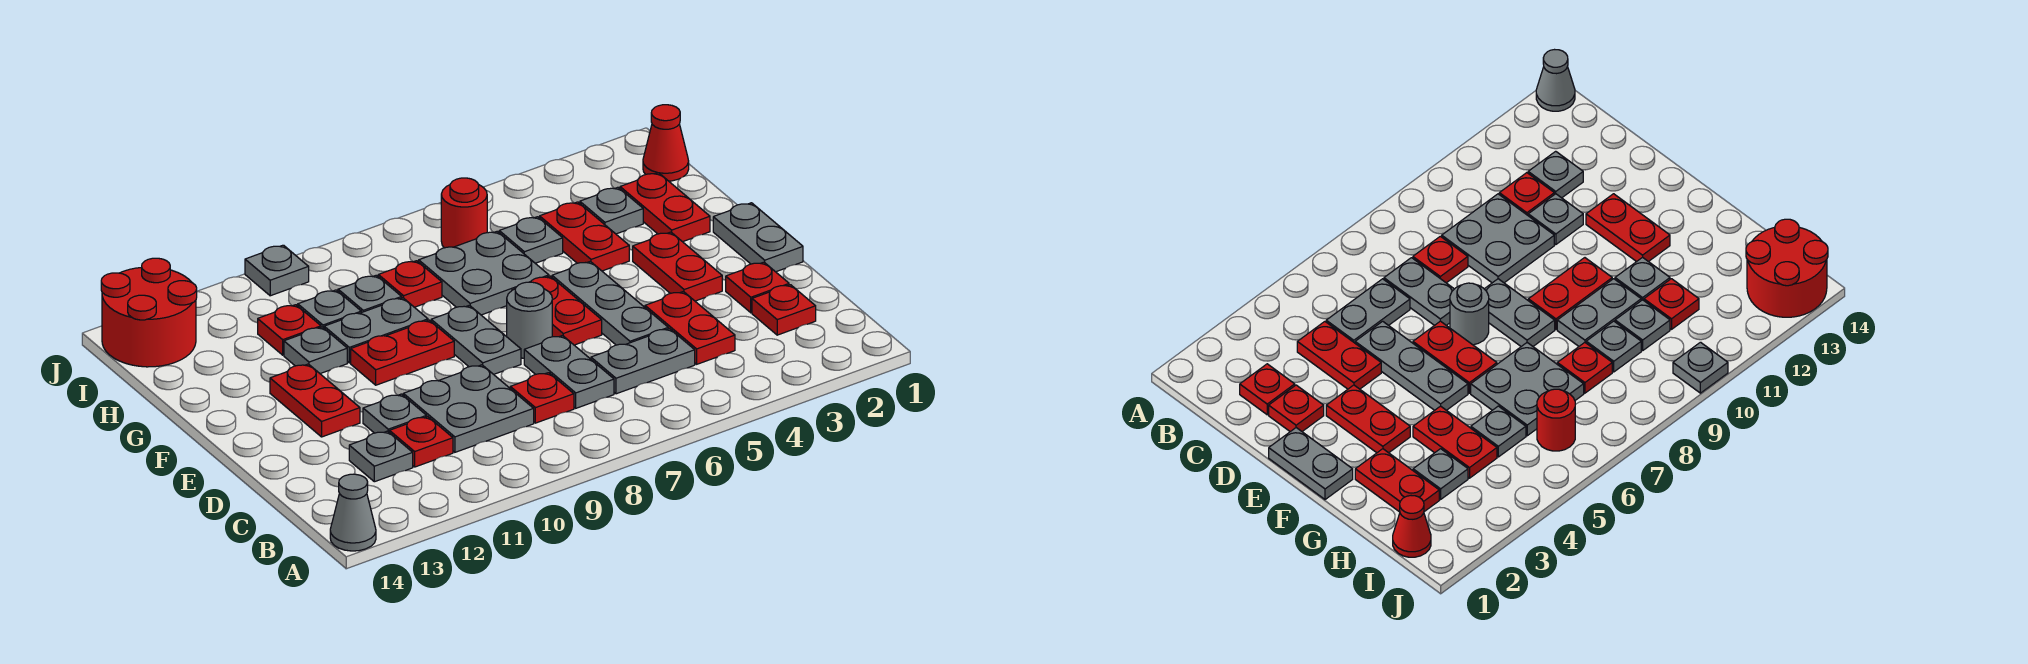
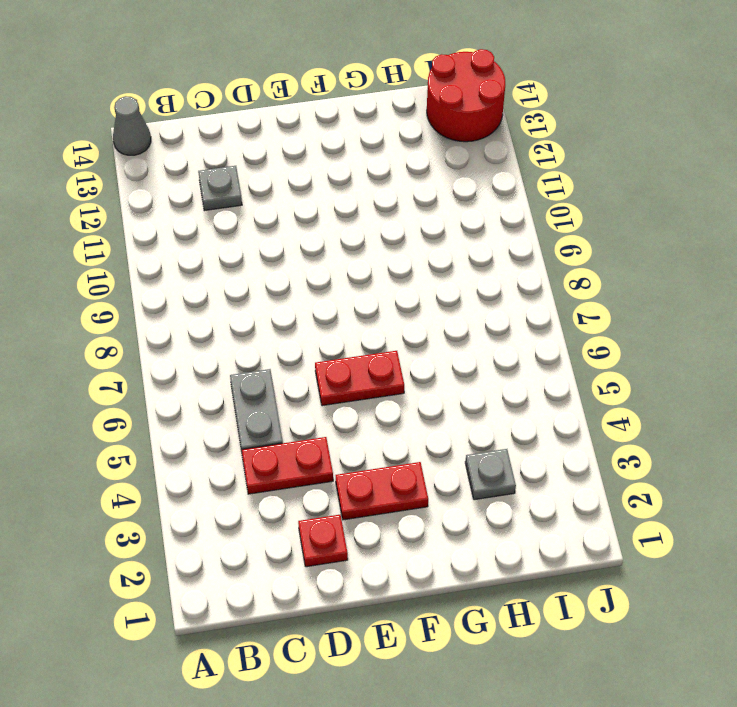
none -> red plate C2 level 1
none -> grey plate C7:D7 level 1
none -> red plate C8 level 1
none -> grey plate C9:D10 level 1

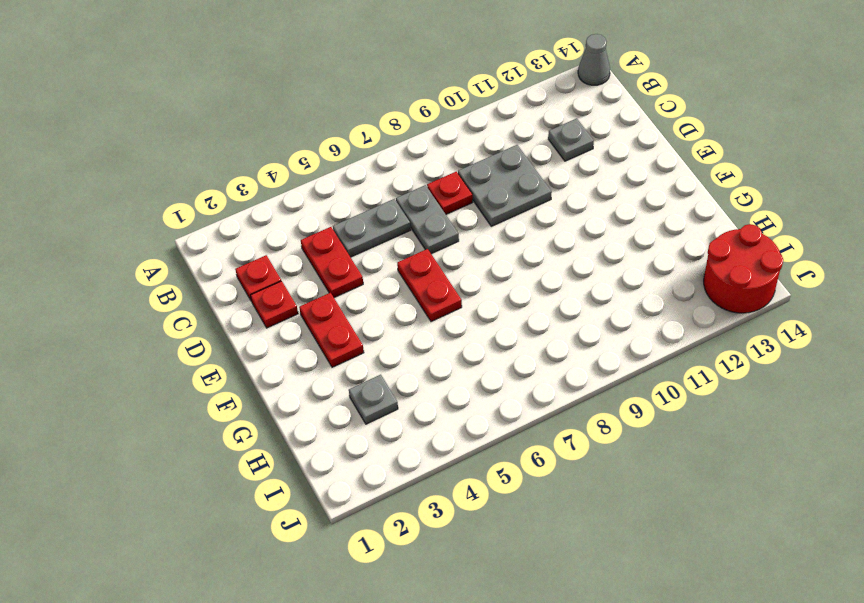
none -> red plate C11 level 1
none -> grey plate D5:F5 level 1
none -> grey plate D11 level 1
none -> grey plate E1:F1 level 1

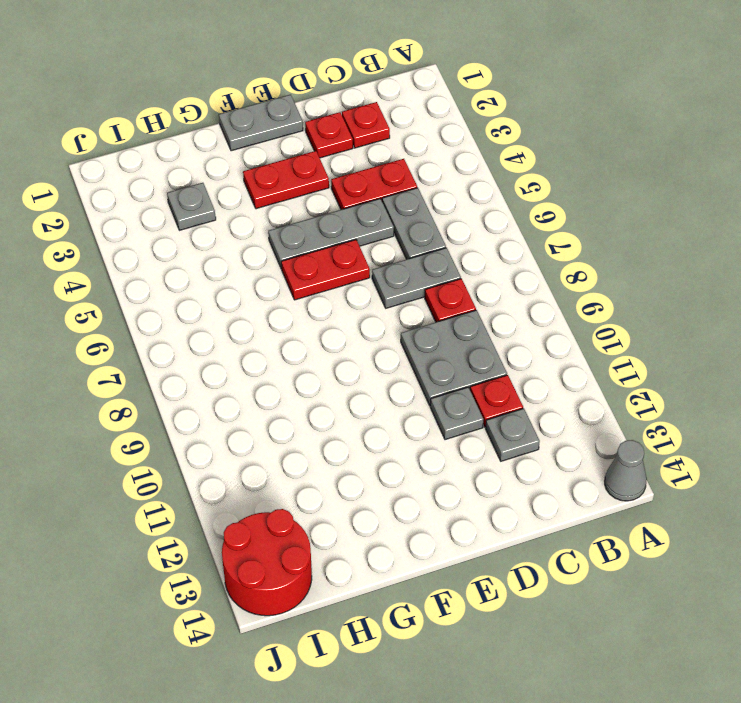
none -> grey round brick E7 level 1
none -> grey plate E8:F8 level 1
none -> red plate E12:F12 level 1
none -> red plate F9:F10 level 1

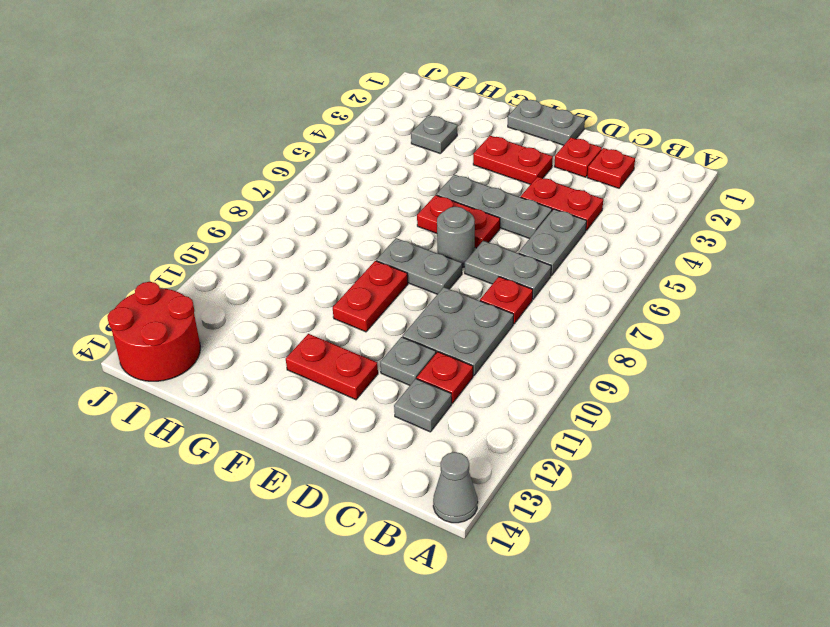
none -> red plate G2:H2 level 1
none -> red plate G4:H4 level 1
none -> grey plate G6:H7 level 1
none -> grey plate G9:G10 level 1

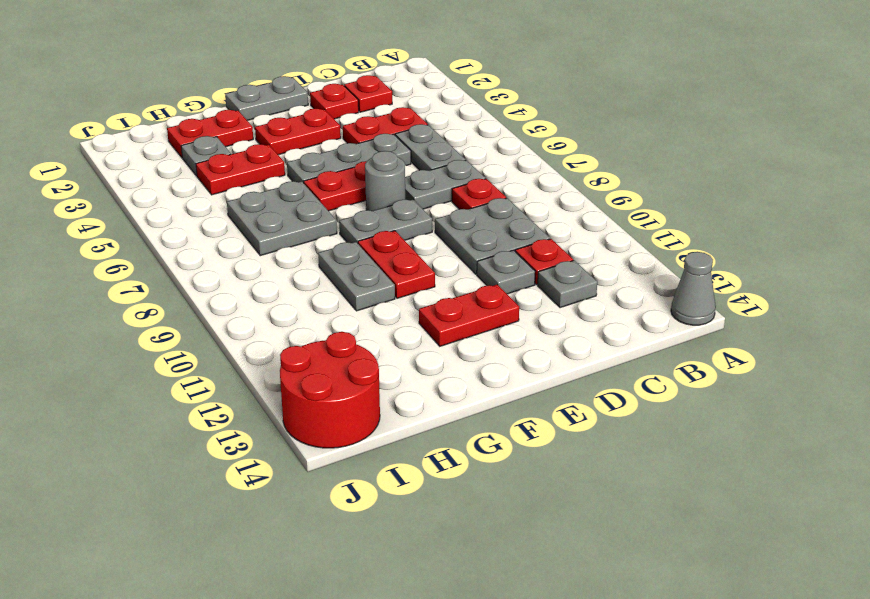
none -> grey plate G11 level 1
none -> grey plate H5 level 1
none -> red plate H8 level 1
none -> grey plate H9 level 1

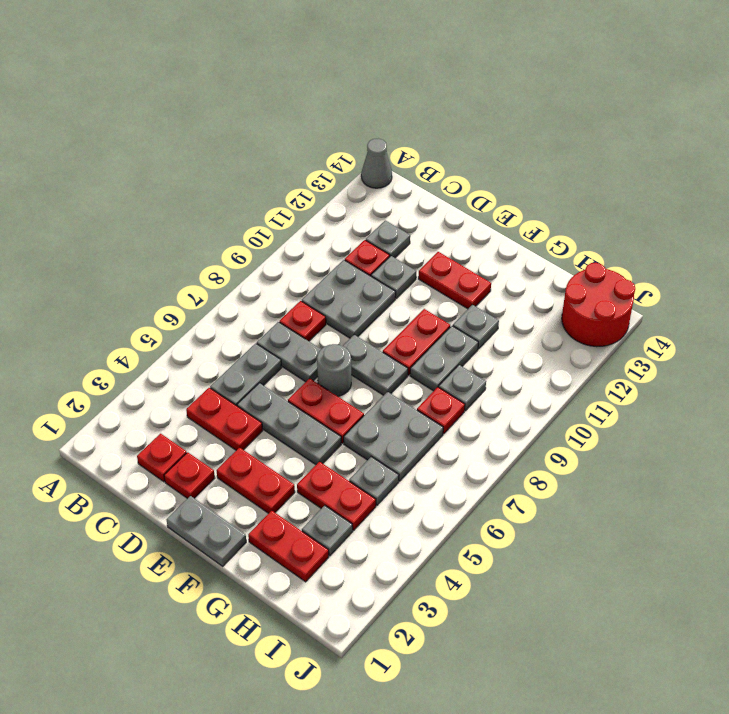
none -> grey plate H10 level 1
none -> red plate H11 level 1
none -> red cone I1 level 1
none -> red round brick I6 level 1

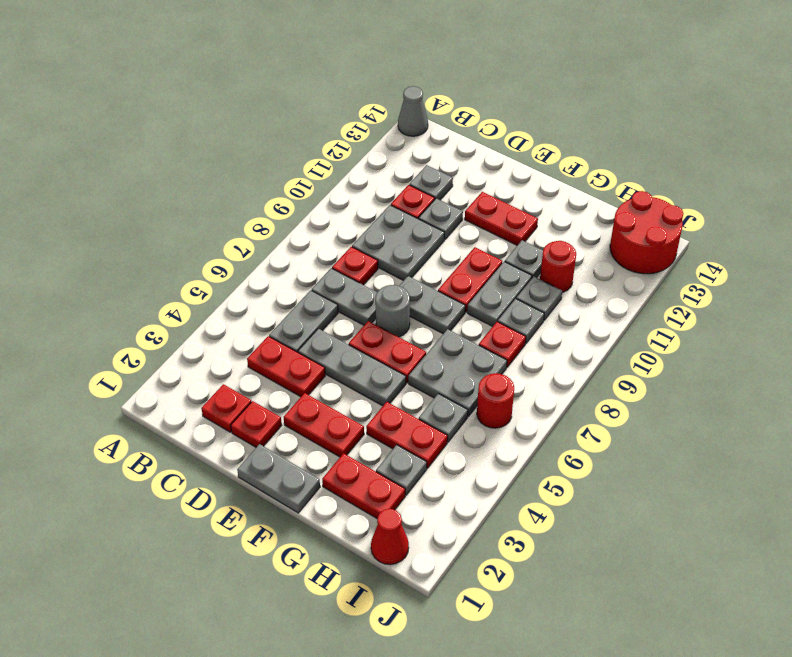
red round brick H11 level 1 -> red plate H11 level 1
none -> grey plate J10 level 1

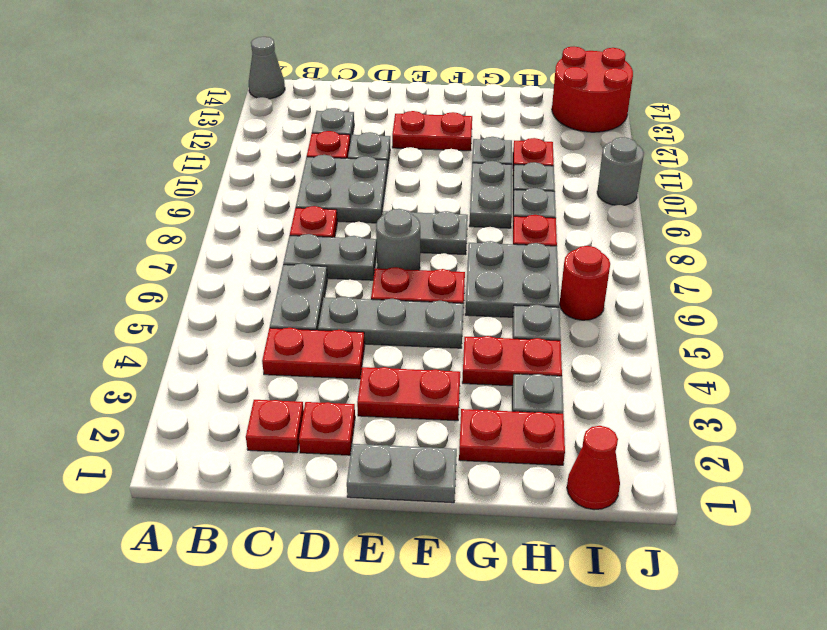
grey round brick J10 level 1 -> grey plate J10 level 1
none -> red plate F9:F10 level 1

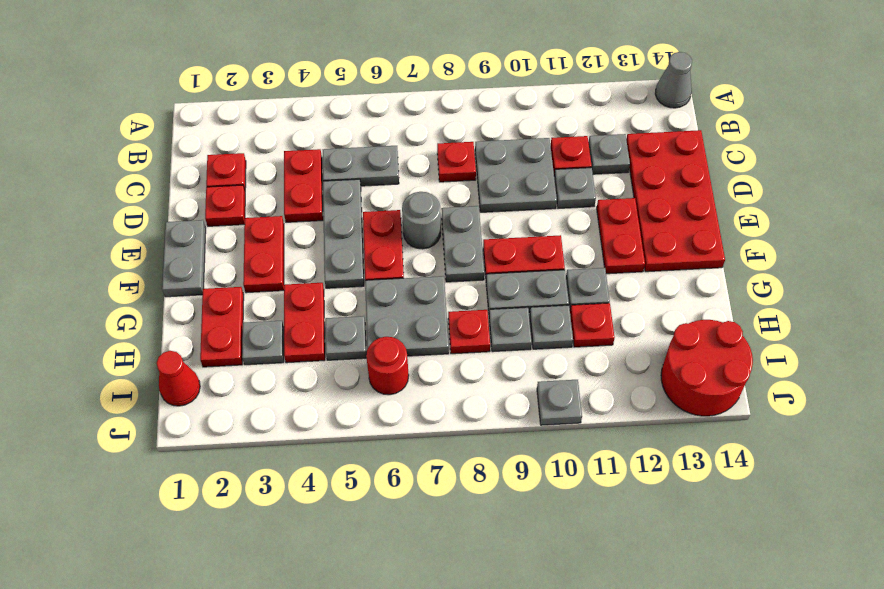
red plate C13:F14 level 1 -> none
none -> grey plate C7:D7 level 1

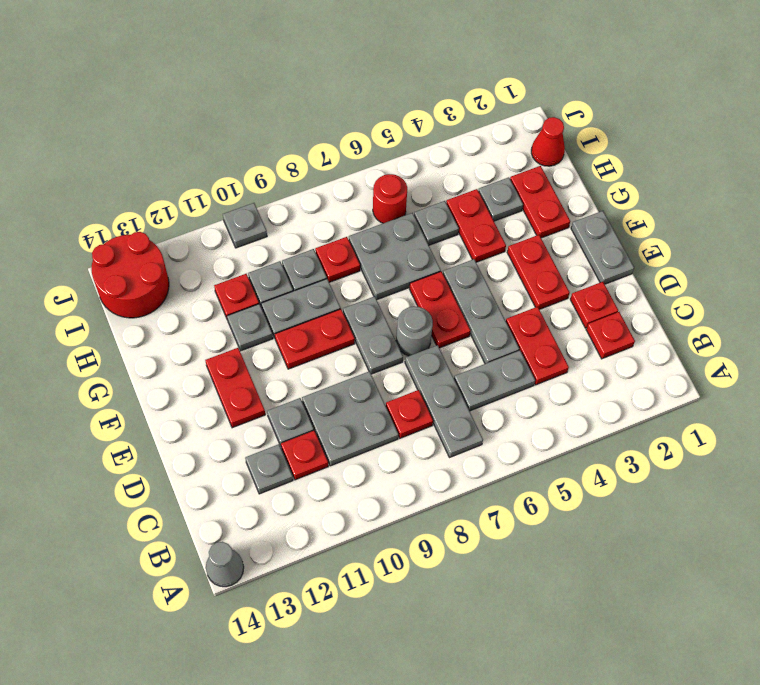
grey plate B7:D7 level 1 -> grey plate C7:D7 level 1

